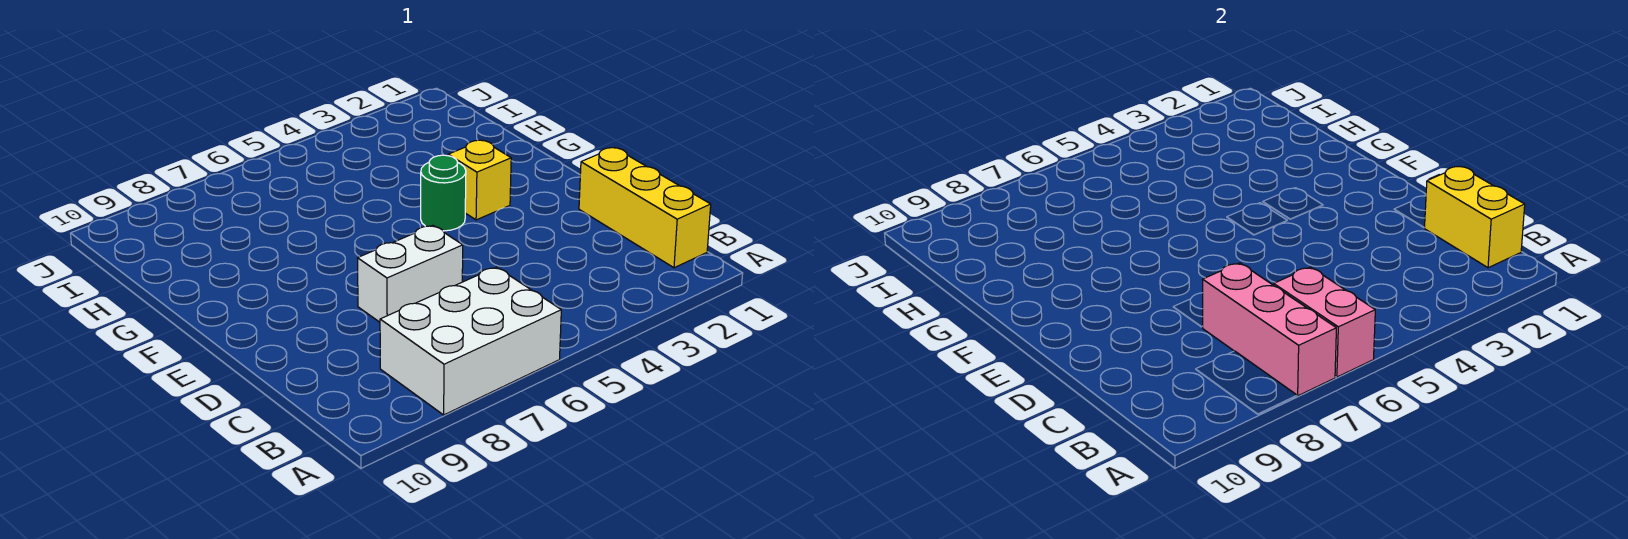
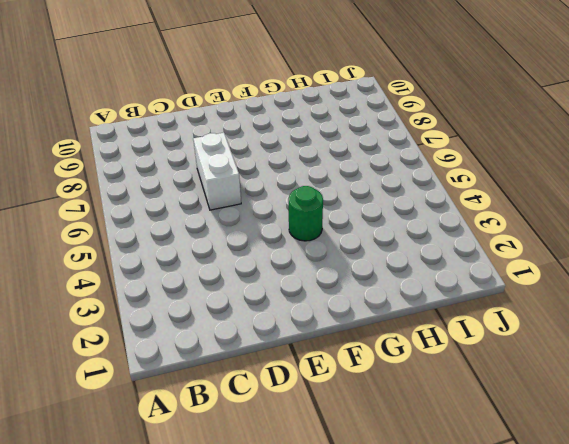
none -> white brick A6:B8 level 1
none -> yellow brick B1:D1 level 1

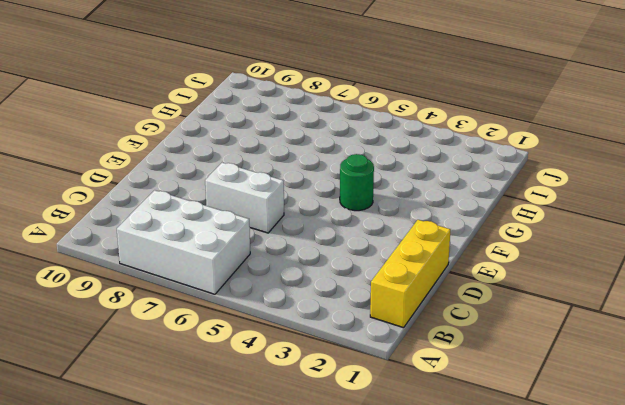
none -> yellow brick F3 level 1
none -> pink brick A6:B6 level 2

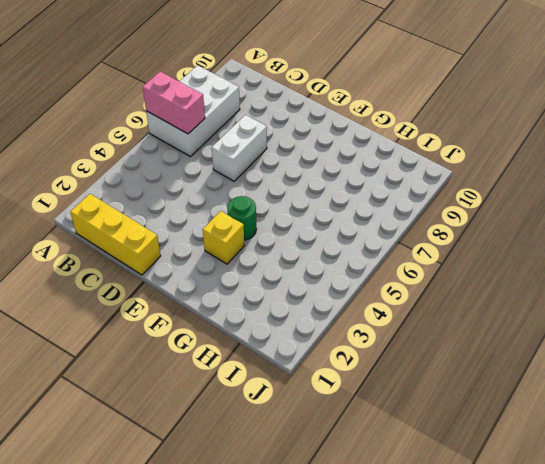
none -> pink brick A7:C7 level 2
none -> yellow brick B1:C1 level 2

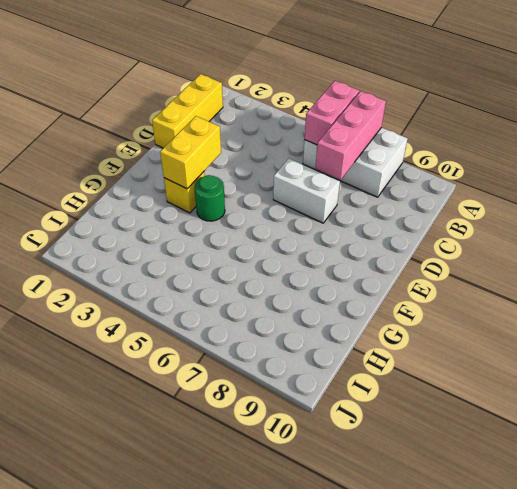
yellow brick E3:F3 level 2 -> yellow brick B1:C1 level 2

